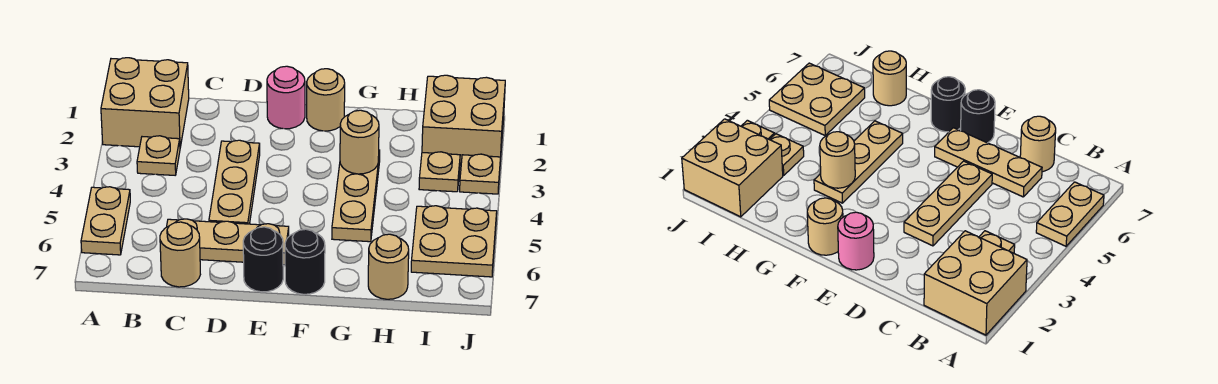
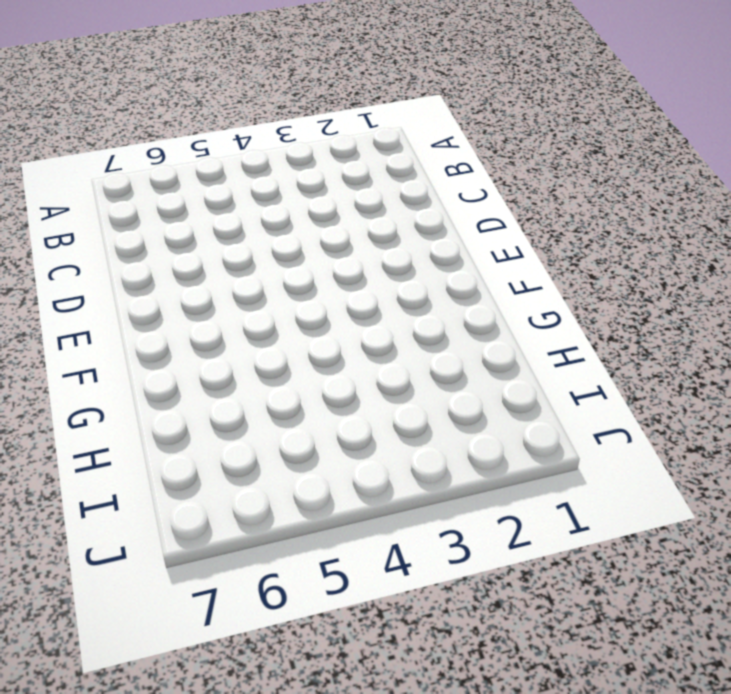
none -> tan brick A1:B2 level 1
none -> tan plate A5:A6 level 1
none -> tan plate B3 level 1

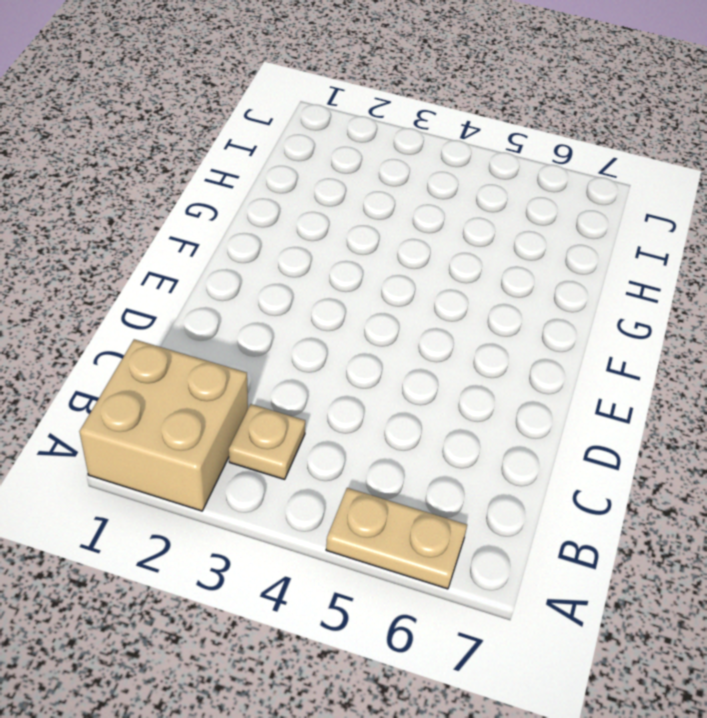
none -> tan plate C6:E6 level 1
none -> tan round brick C7 level 1
none -> tan plate D3:D5 level 1

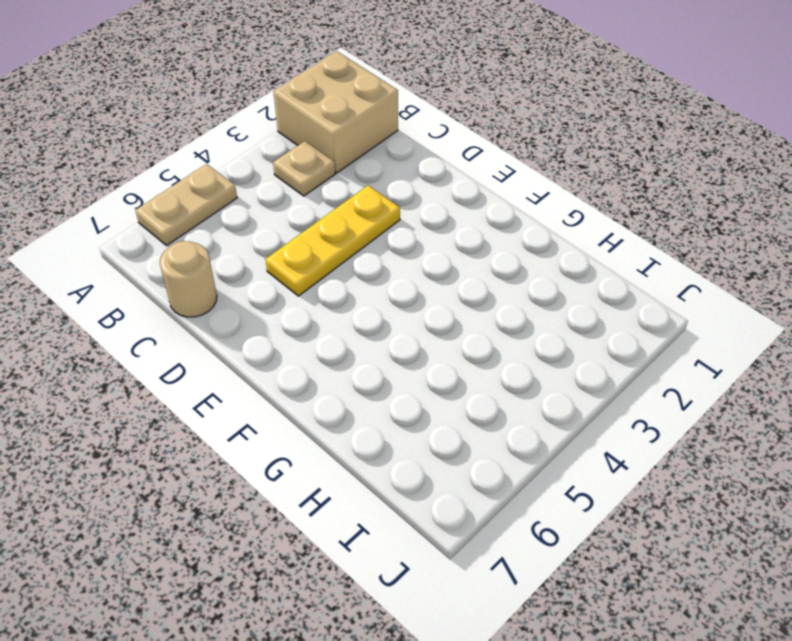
yellow plate D3:D5 level 1 -> tan plate D3:D5 level 1
none -> tan plate C6:E6 level 1
none -> pink round brick E1 level 1
none -> black round brick E7 level 1

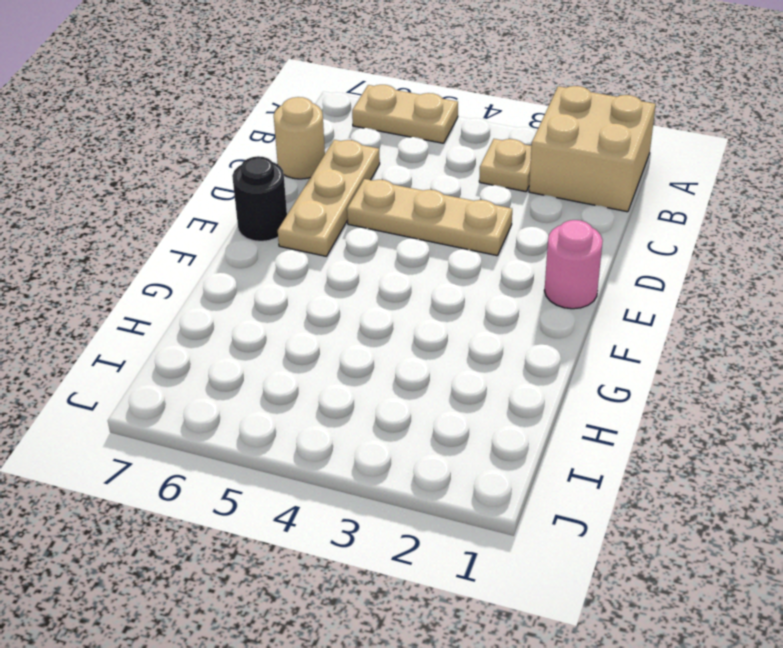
none -> tan round brick F1 level 1
none -> black round brick F7 level 1
none -> tan plate G3:G5 level 1

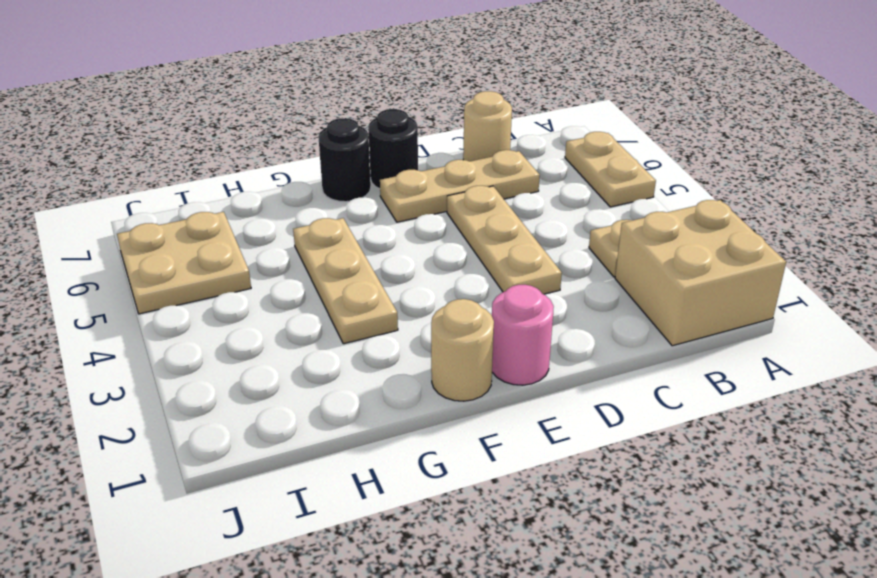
none -> tan round brick H7 level 1
none -> tan brick I1:J2 level 1
none -> tan plate I3 level 1

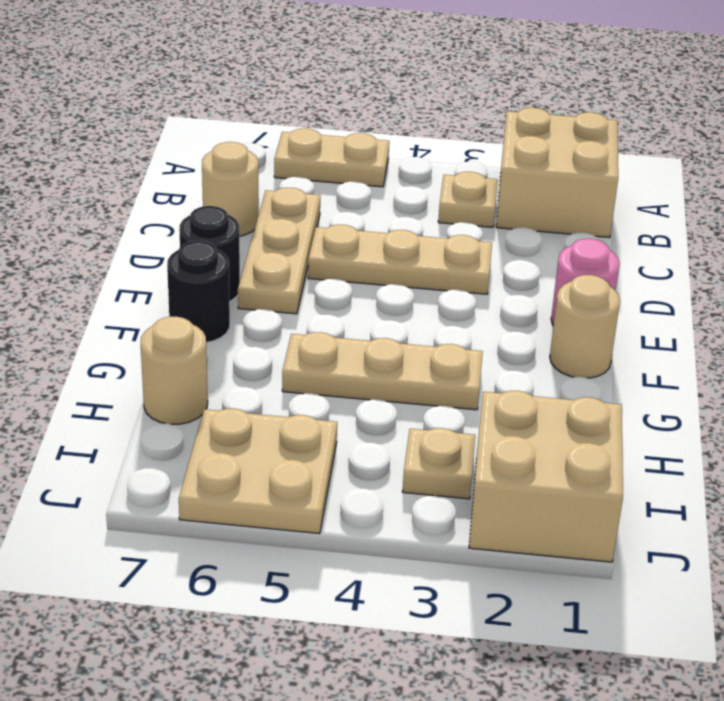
none -> tan plate J3 level 1
none -> tan round brick G3 level 2

